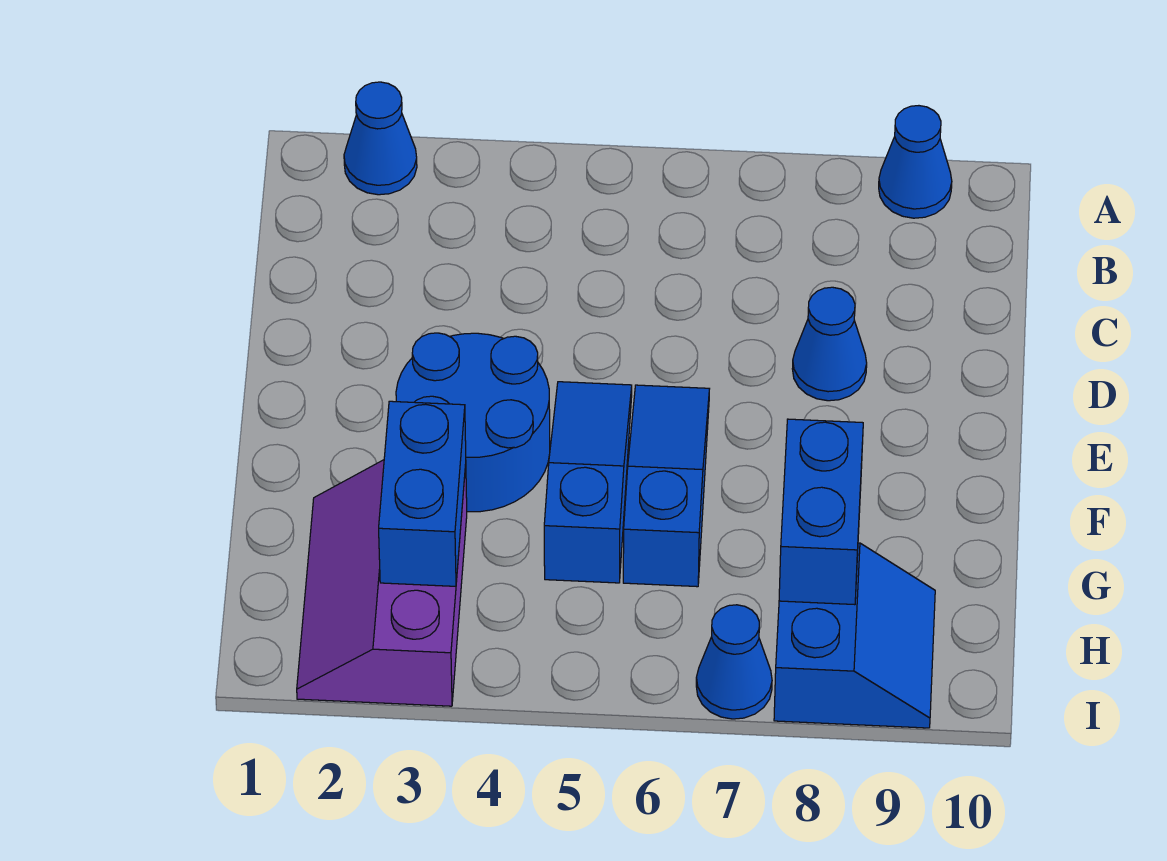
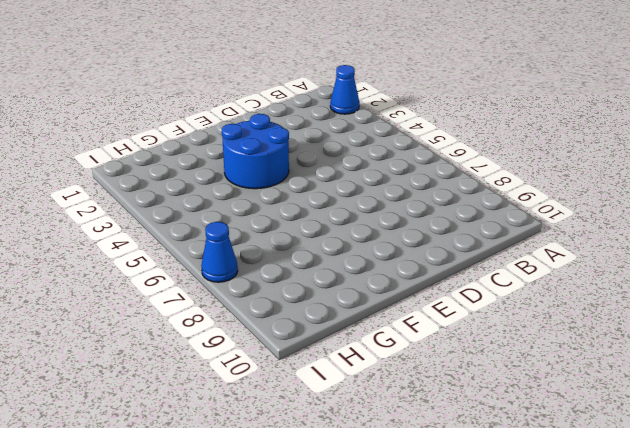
none -> blue cone A9 level 1
none -> blue cone D8 level 1

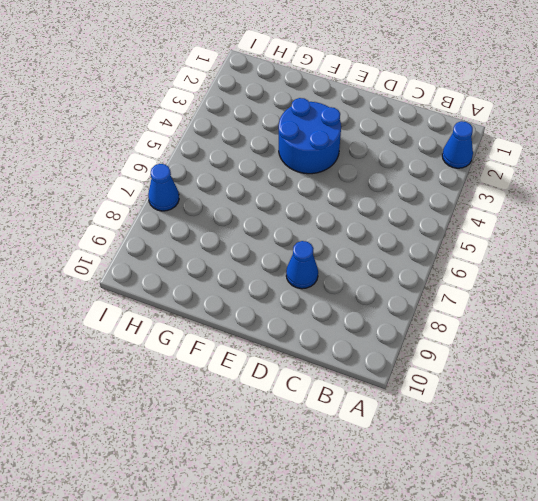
none -> blue cone A9 level 1
none -> blue slope E5:G5 level 1 top G

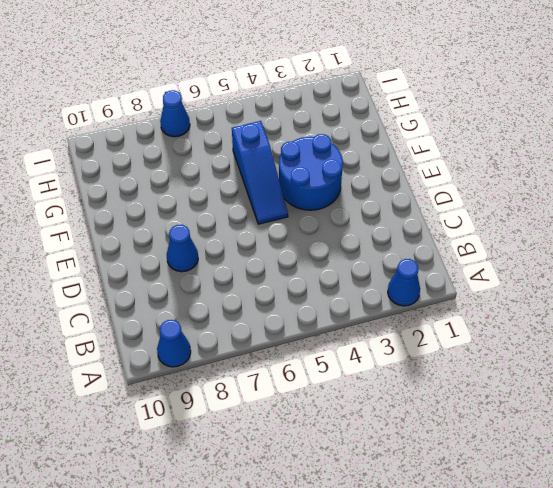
none -> blue slope E6:G6 level 1 top G
none -> purple slope G2:I3 level 1 top 3

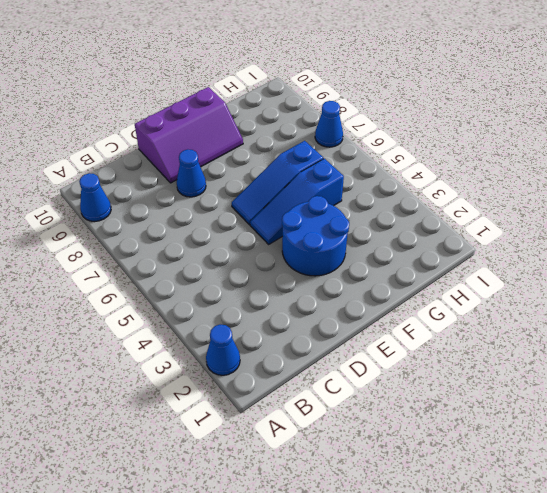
purple slope D9:F10 level 1 top 10 -> purple slope G2:I3 level 1 top 3
none -> blue slope H8:I9 level 1 top 8
none -> blue brick G3:H3 level 2

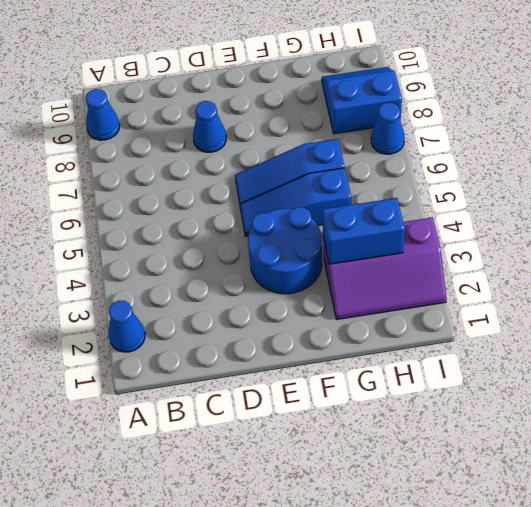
none -> blue brick G8:H8 level 2

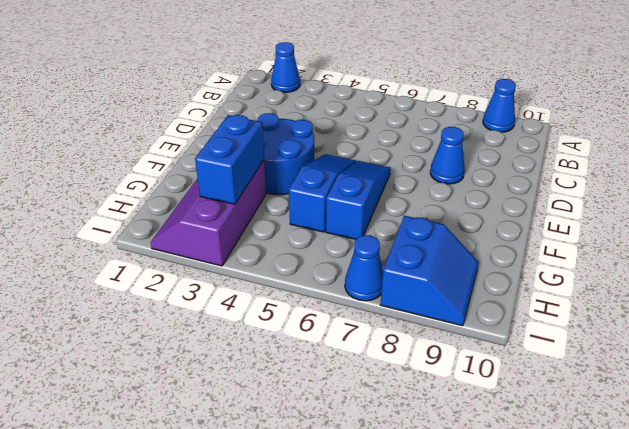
none -> blue brick G8:H8 level 2

